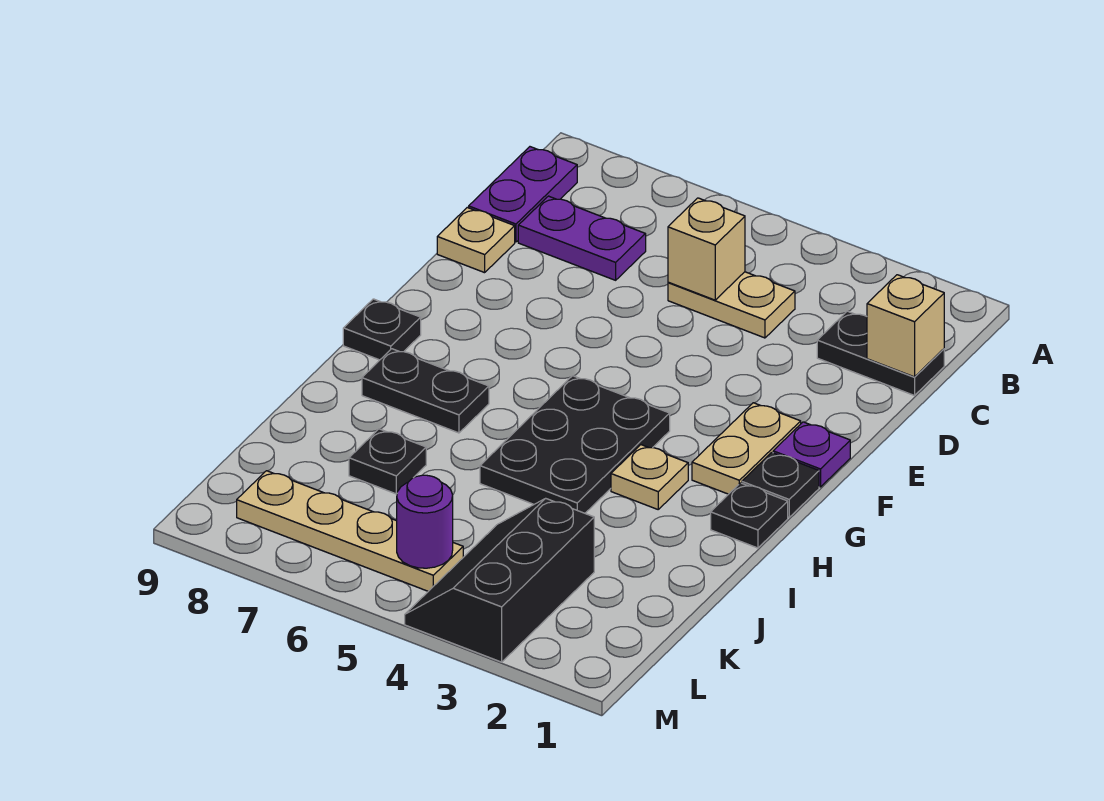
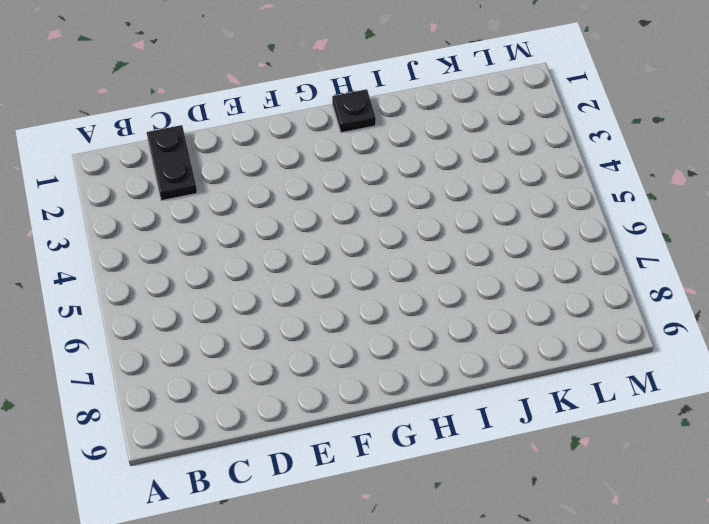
none -> purple plate B9:C9 level 1
none -> tan plate C4:C5 level 1
none -> purple plate C7:C8 level 1

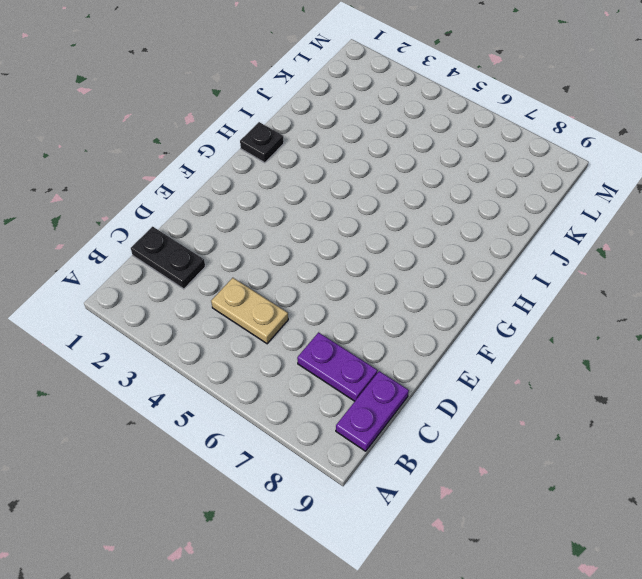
none -> tan plate D9 level 1
none -> purple plate F1 level 1
none -> tan plate F2:G2 level 1

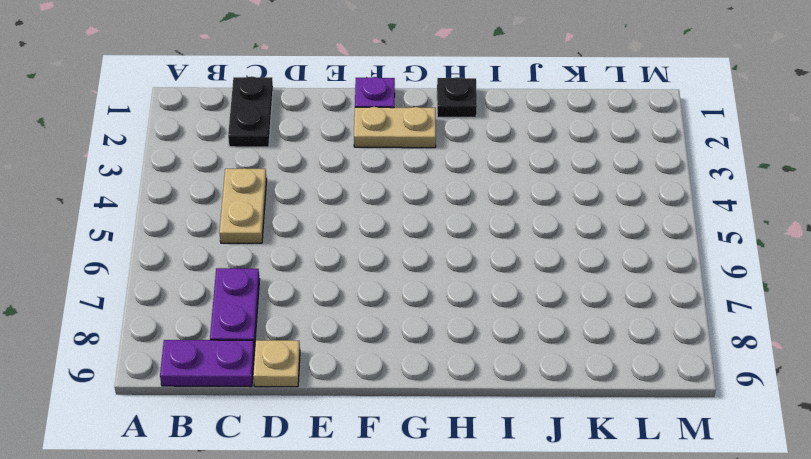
none -> black plate G1 level 1
none -> black plate G4:I5 level 1
none -> black plate G9 level 1

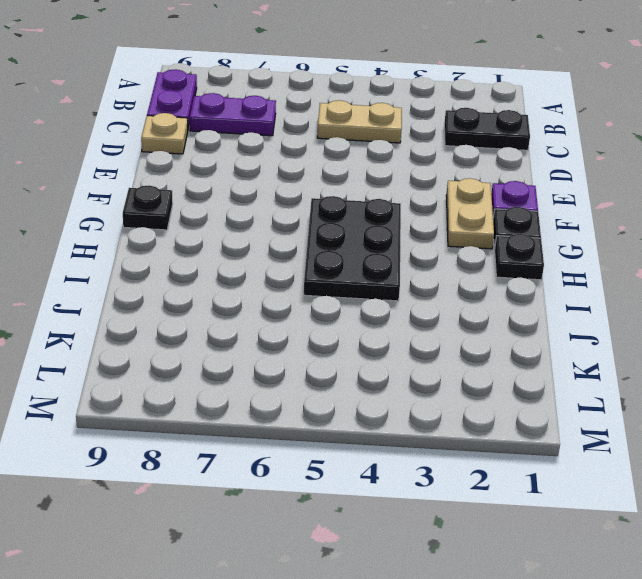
none -> tan plate H3 level 1
none -> black plate H7:H8 level 1
none -> black plate J7 level 1

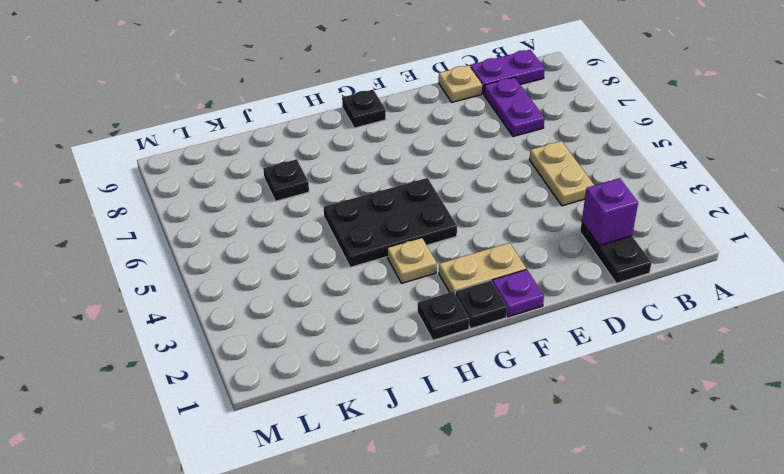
purple brick C2 level 2 -> none
none -> black plate H7:H8 level 1
none -> black slope K3:M4 level 1 top 3
none -> tan plate L5:L8 level 1

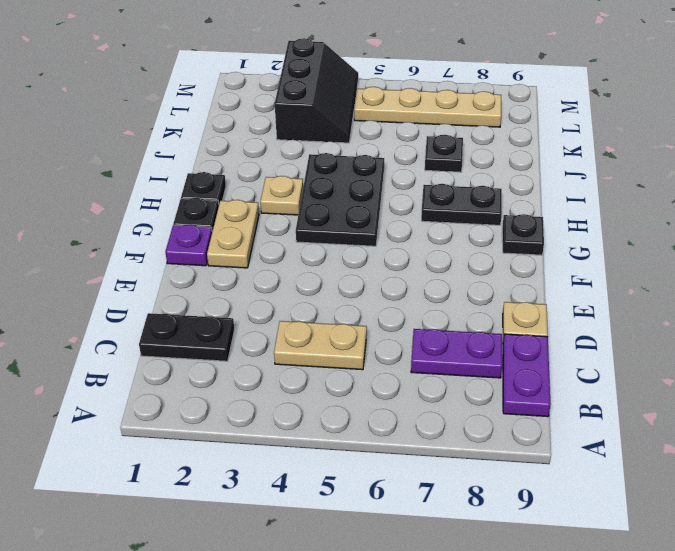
none -> tan brick C1 level 2
none -> tan brick C5 level 2
none -> purple round brick L5 level 2

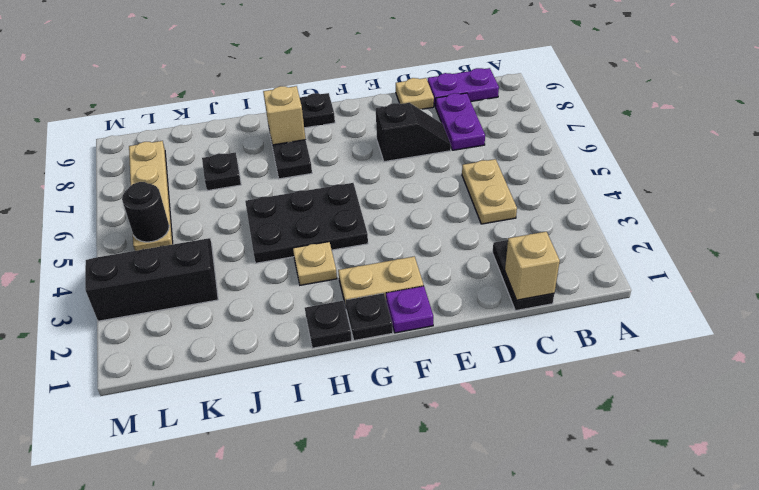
black slope D7:E7 level 1 top E -> none
tan brick H8 level 2 -> tan brick C5 level 2
black round brick L5 level 2 -> purple round brick L5 level 2

